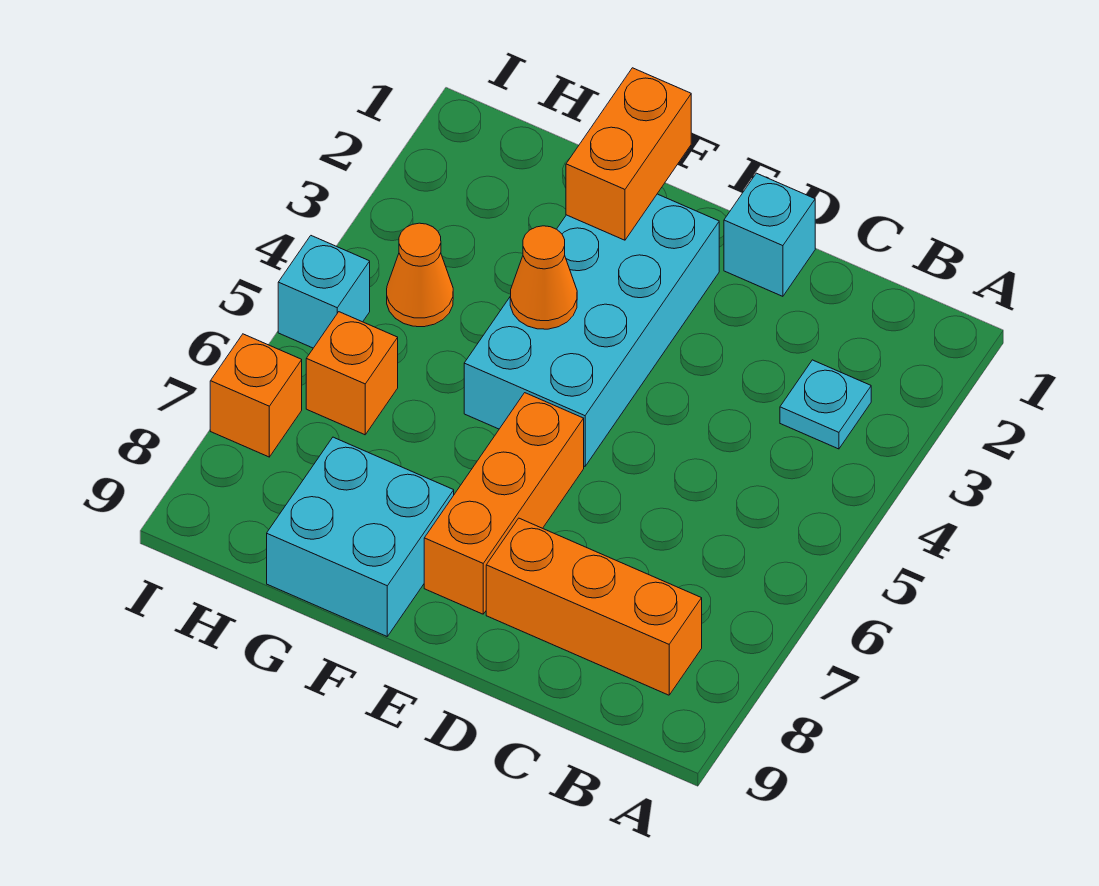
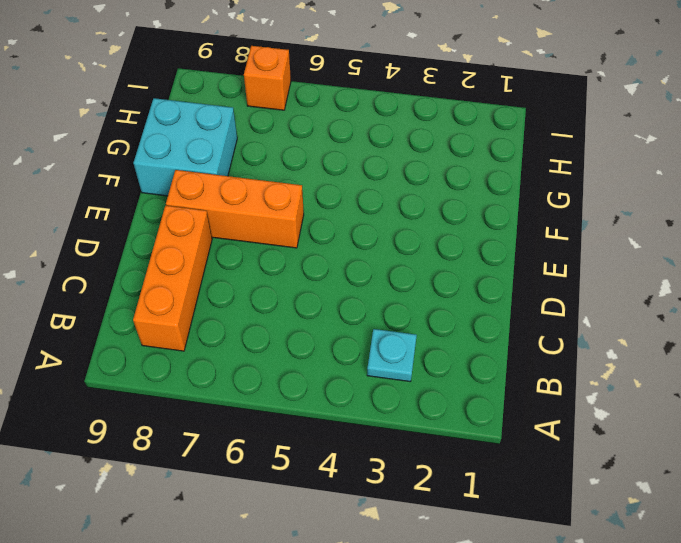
none -> cyan brick D1 level 1
none -> cyan brick E2:F5 level 1
none -> orange cone H4 level 1

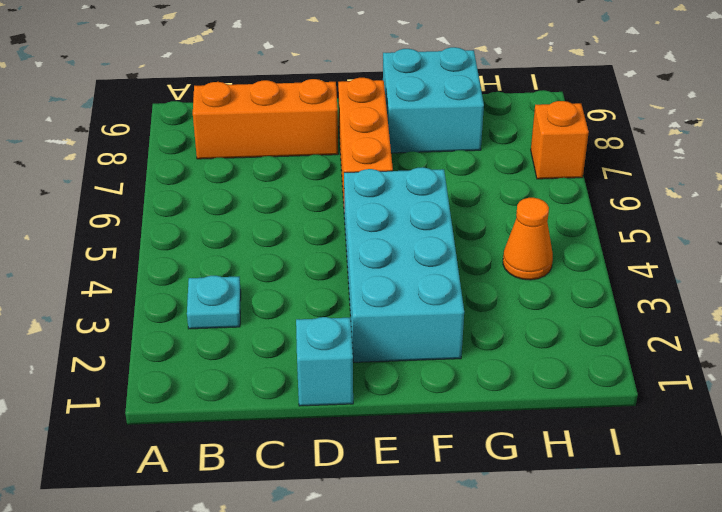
none -> orange brick H6 level 1
none -> cyan brick I5 level 1
none -> orange brick F1:F2 level 2

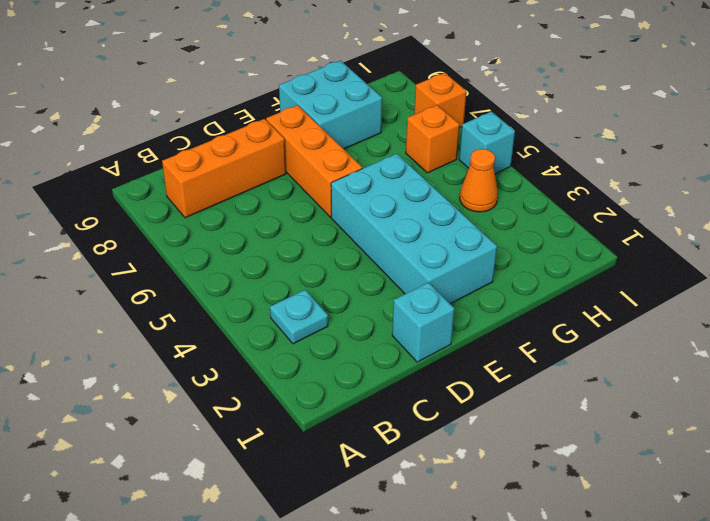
none -> orange brick F1:F2 level 2
none -> orange cone F4 level 2

